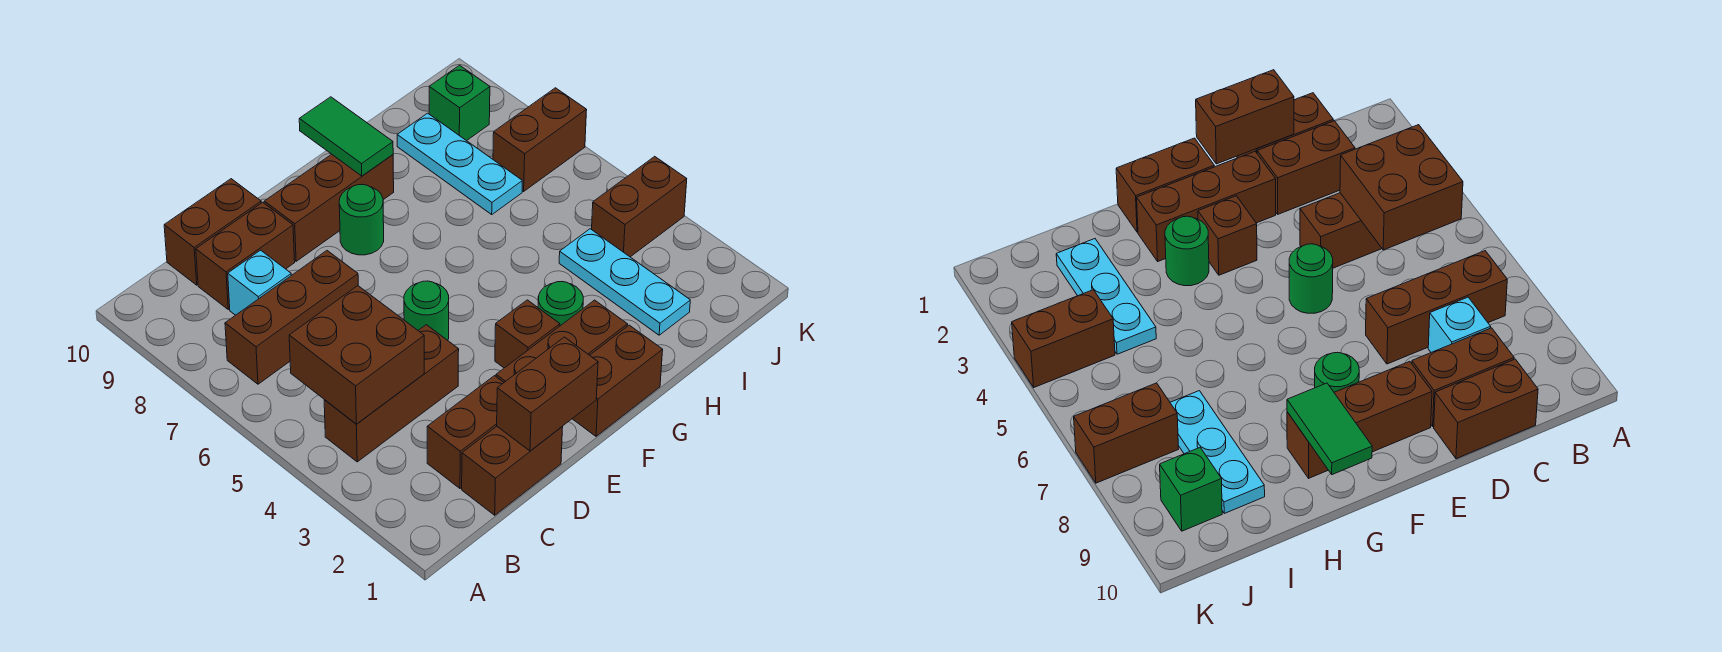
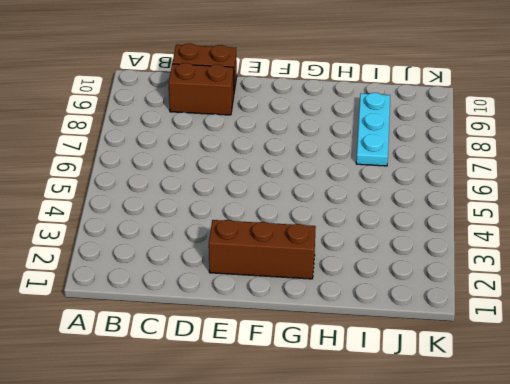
none -> brown brick B4:D4 level 1
none -> brown brick B7:D7 level 1
none -> brown brick C1:D1 level 1

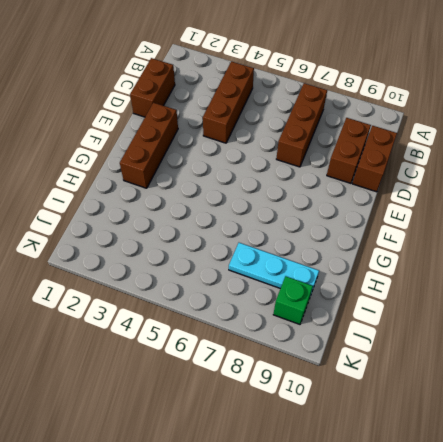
none -> brown brick C2:D2 level 1
none -> cyan brick C8 level 1
none -> green round brick E5 level 1

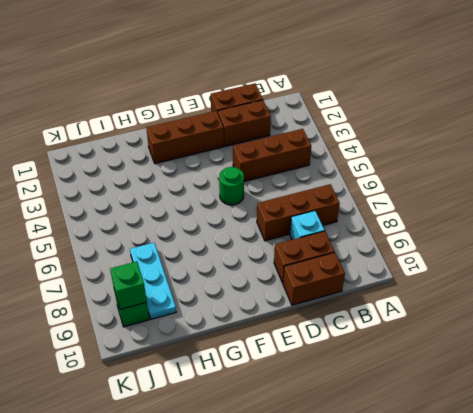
green brick J9 level 2 -> none
none -> brown brick E9:G9 level 1
none -> brown brick F1:G1 level 1
none -> brown brick F3 level 1

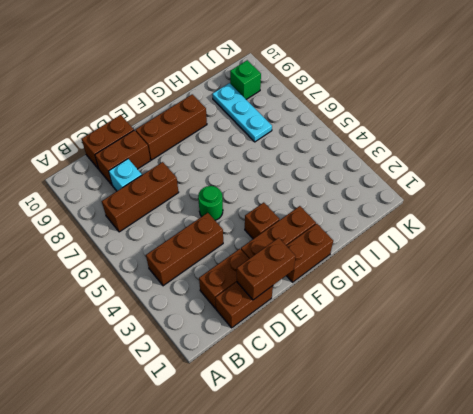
none -> green round brick F8 level 1
none -> green round brick G3 level 1
none -> cyan plate I2:I4 level 1

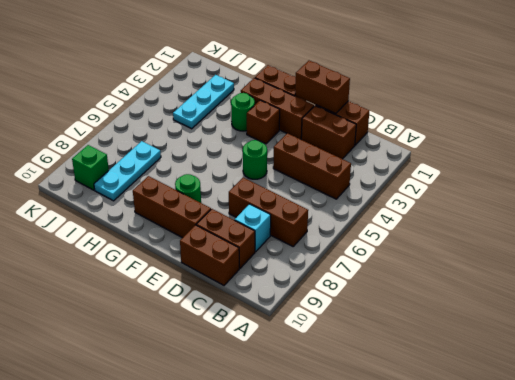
none -> brown brick J4:K4 level 1
none -> brown brick J7:K7 level 1
none -> brown brick B4:C5 level 2

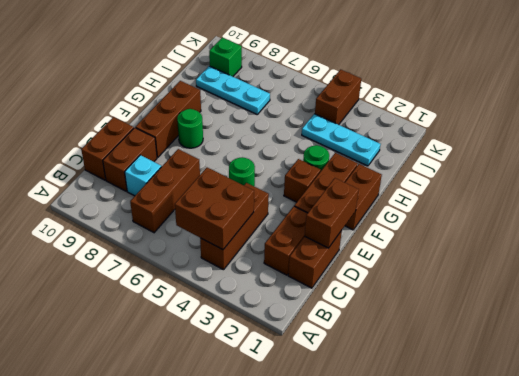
none -> brown brick J7:K7 level 1
none -> green tile G9:G10 level 2

